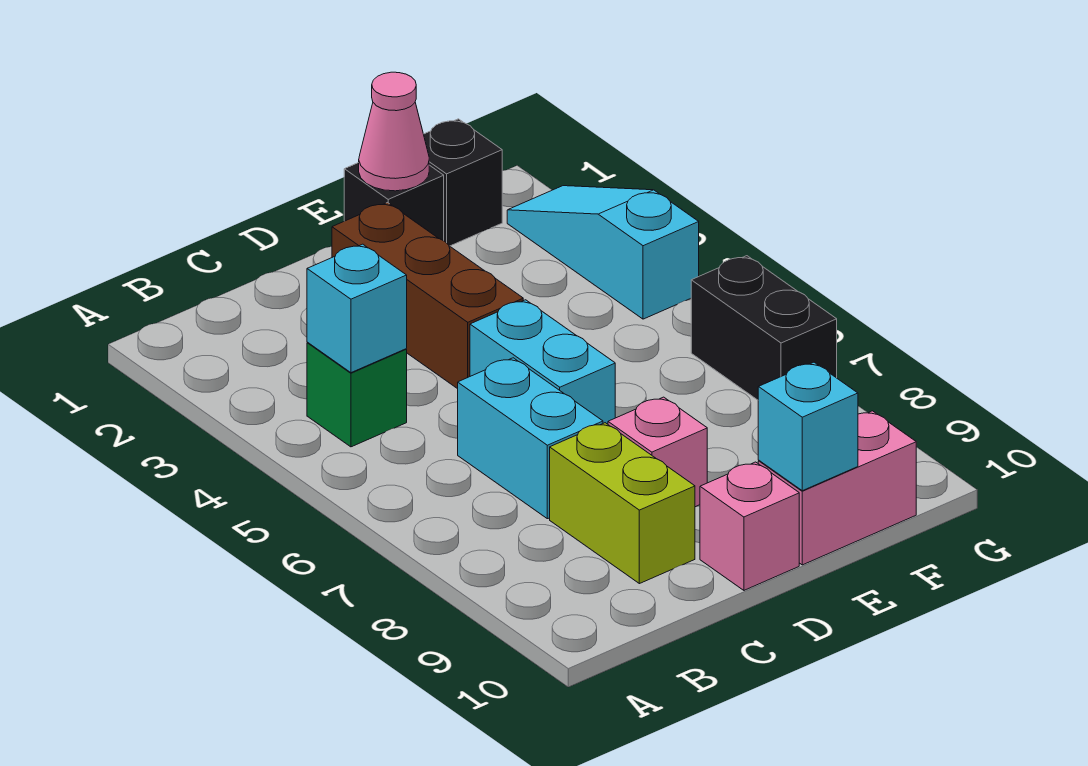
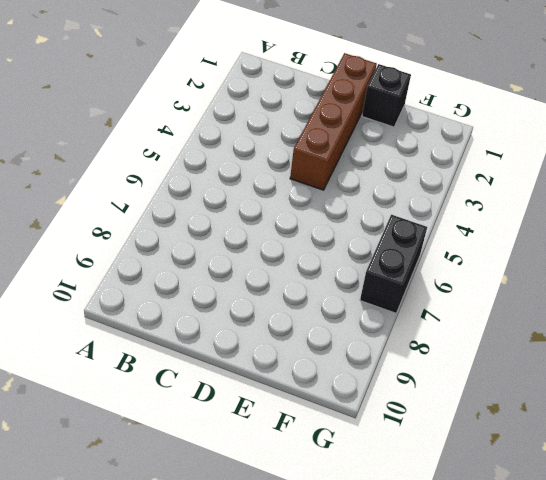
brown brick D1:D4 level 1 -> brown brick D2:D4 level 1
none -> green brick B4 level 1
none -> cyan brick C6:C7 level 1
none -> lime brick C8:C9 level 1

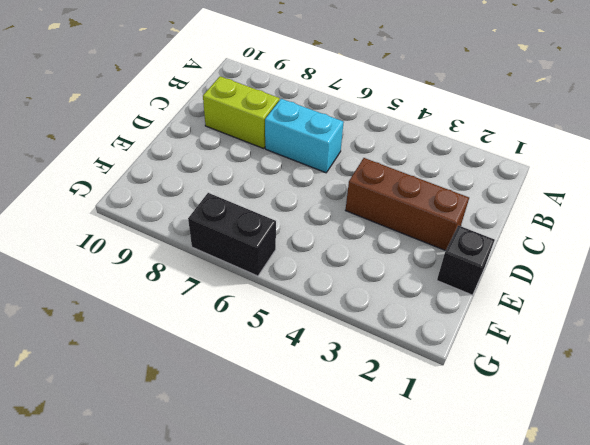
none -> green brick B4 level 1
none -> cyan brick D5:D6 level 1
none -> pink brick D8 level 1

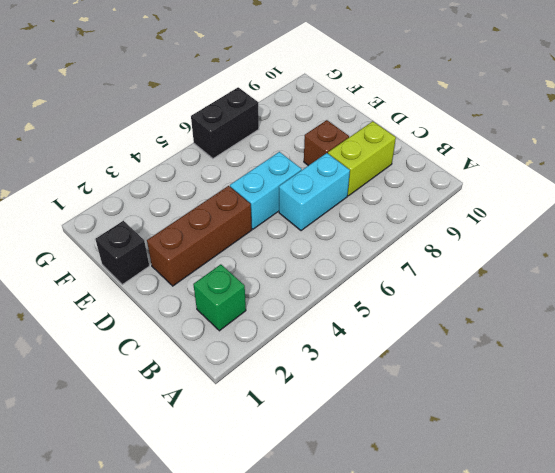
green brick B2 level 1 -> green brick B4 level 1
brown brick D8 level 1 -> pink brick D8 level 1
none -> pink brick D10 level 1
none -> pink brick E10:F10 level 1
none -> black brick F1 level 1

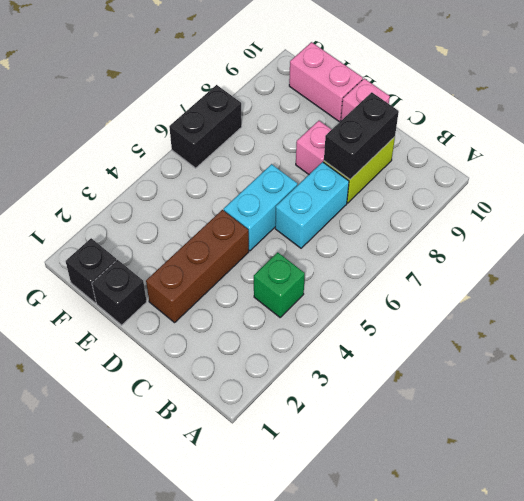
black brick C8:C9 level 2 -> none
none -> cyan slope G2:G4 level 1 top 4
none -> cyan brick B4 level 2
none -> pink cone E1 level 2

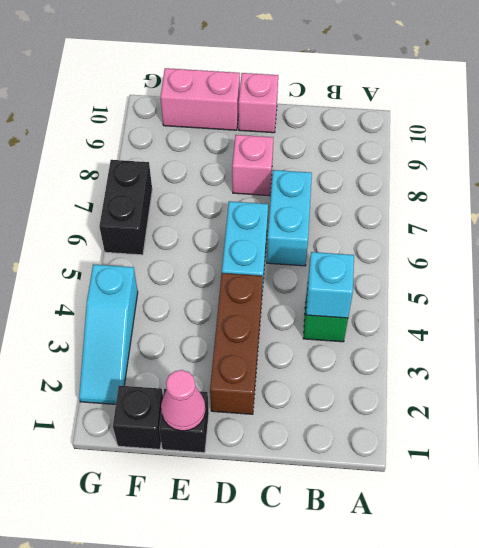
none -> lime brick C8:C9 level 1
none -> cyan brick E10 level 2

